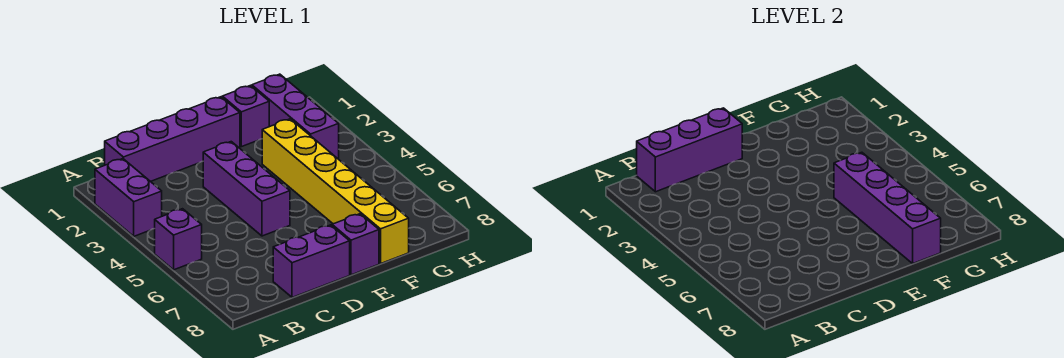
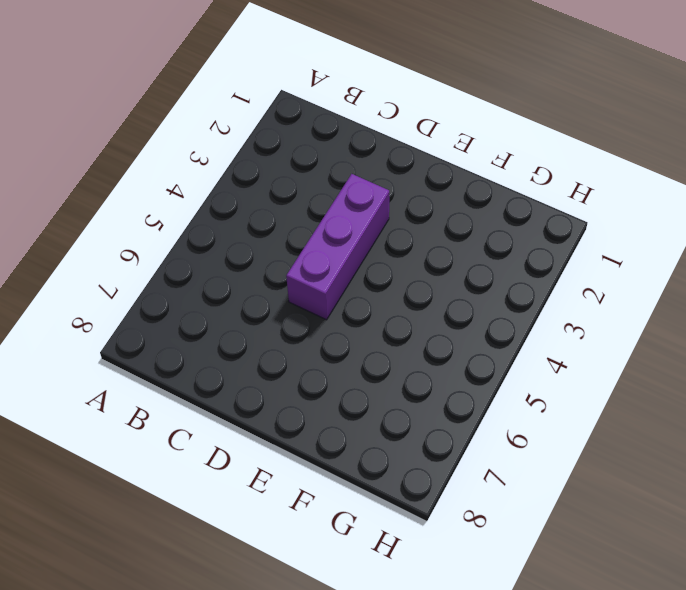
none -> purple brick A2:A3 level 1
none -> purple brick A5 level 1

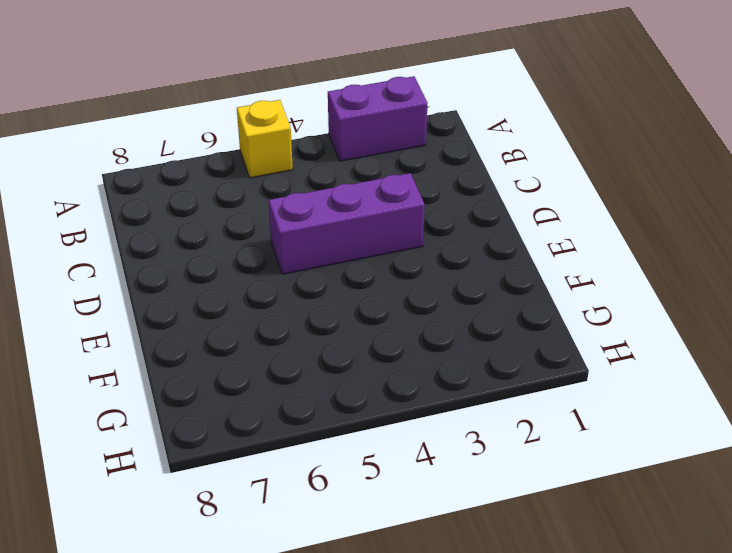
yellow brick A5 level 1 -> purple brick A5 level 1
none -> purple brick B1:E1 level 1
none -> purple brick C8:D8 level 1

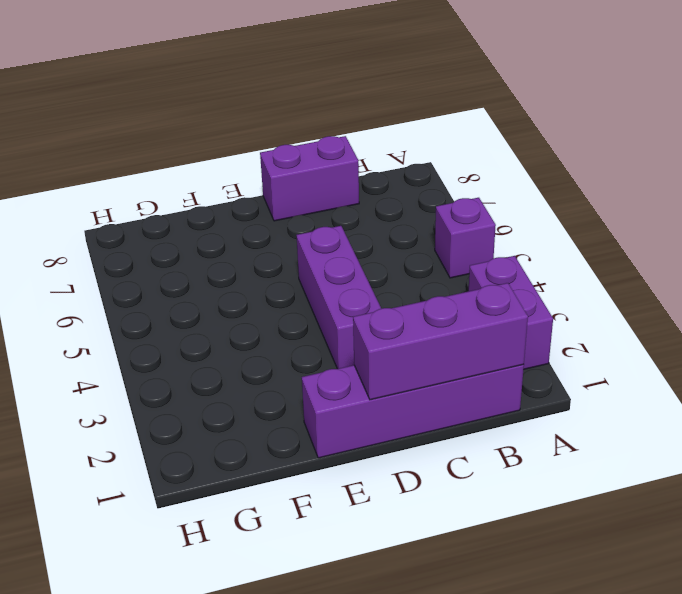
none -> purple brick E8 level 1
none -> purple brick F1 level 1

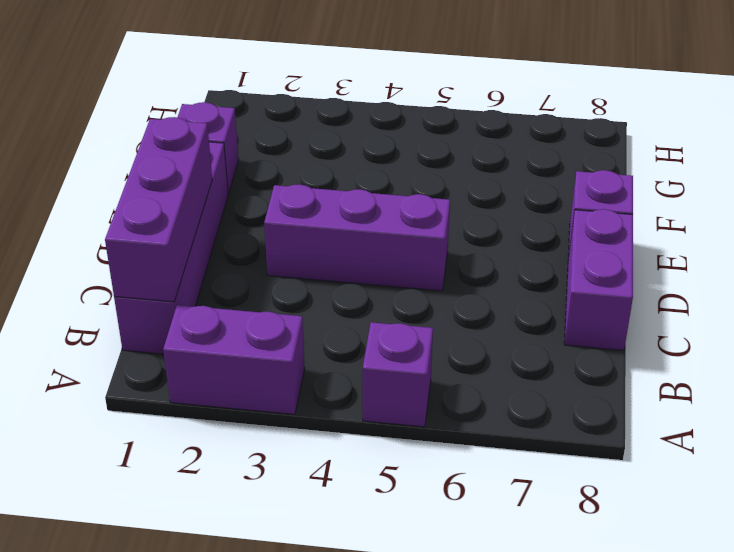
none -> yellow brick F3:F8 level 1
none -> purple brick G1:G3 level 1

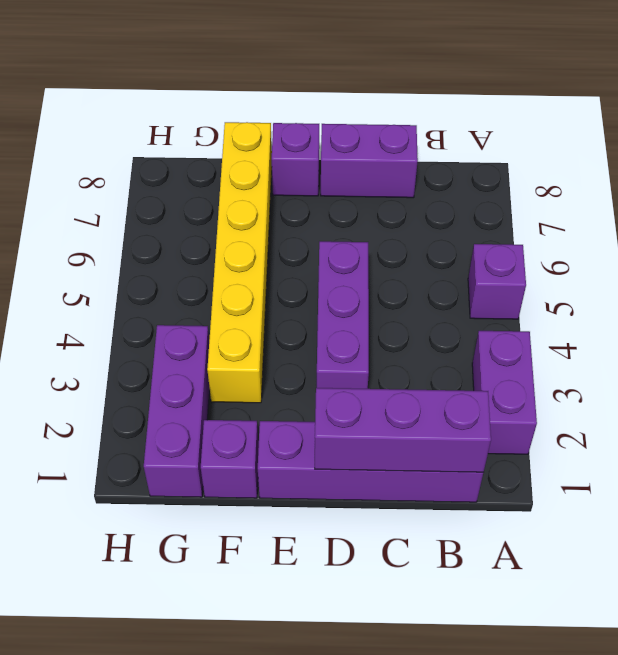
none -> purple brick F5:F8 level 2

